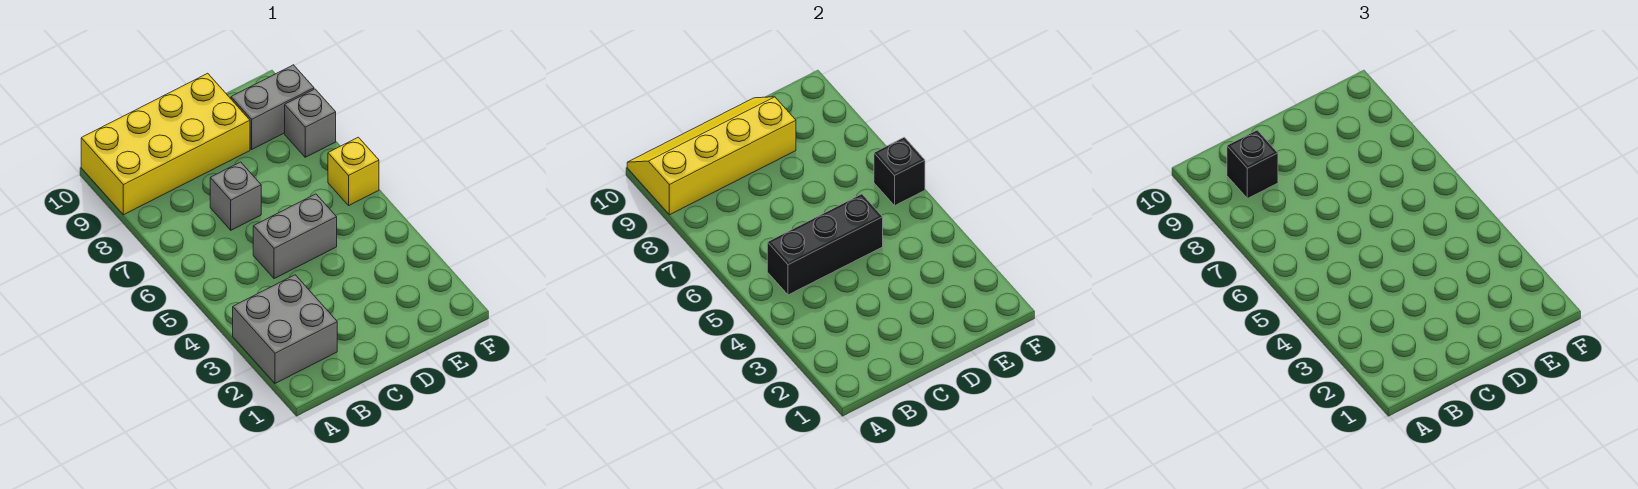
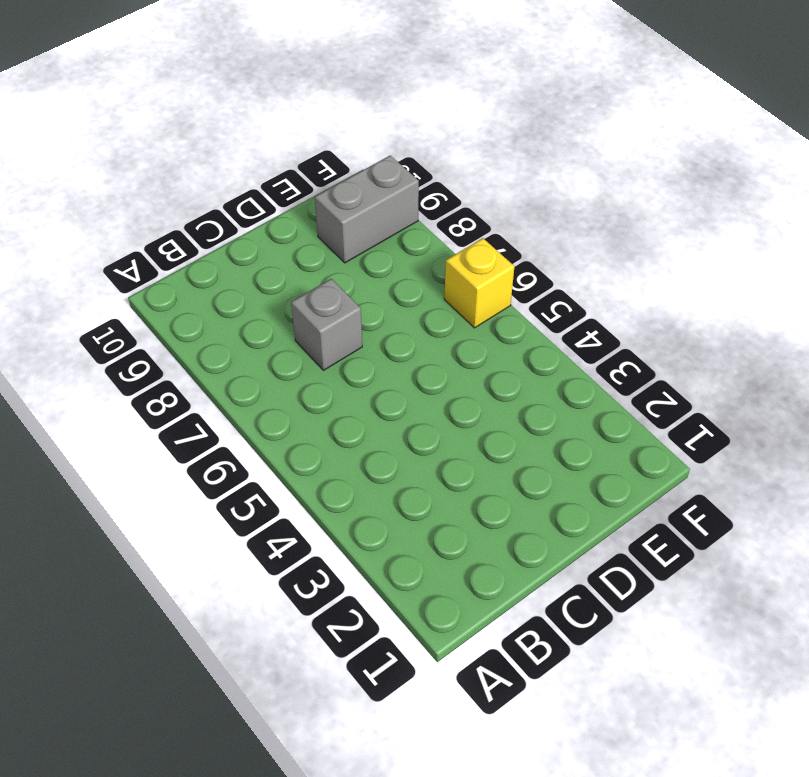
none -> grey brick A2:B3 level 1
none -> yellow brick A9:D10 level 1

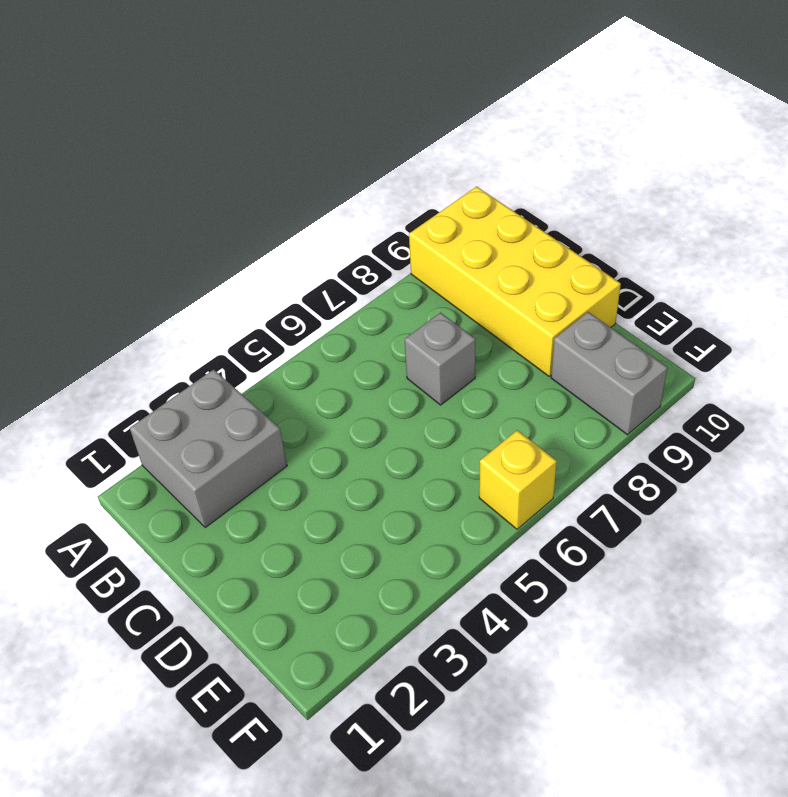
none -> grey brick C5:D5 level 1
none -> grey brick F8 level 1

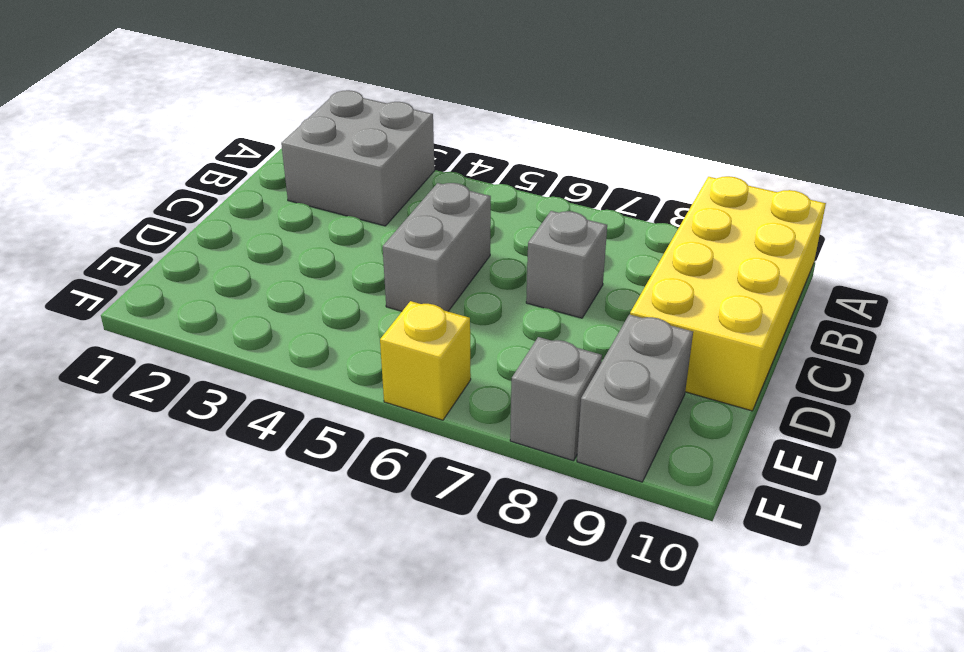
none -> yellow slope A9:D10 level 2 top 9
none -> black brick B5:D5 level 2

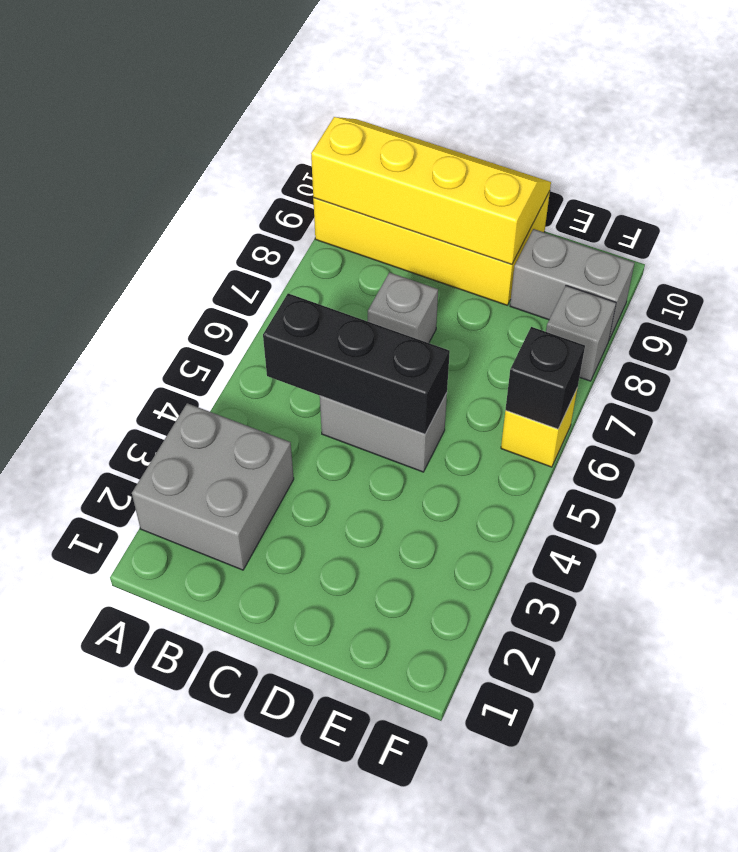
none -> black brick B9 level 3

